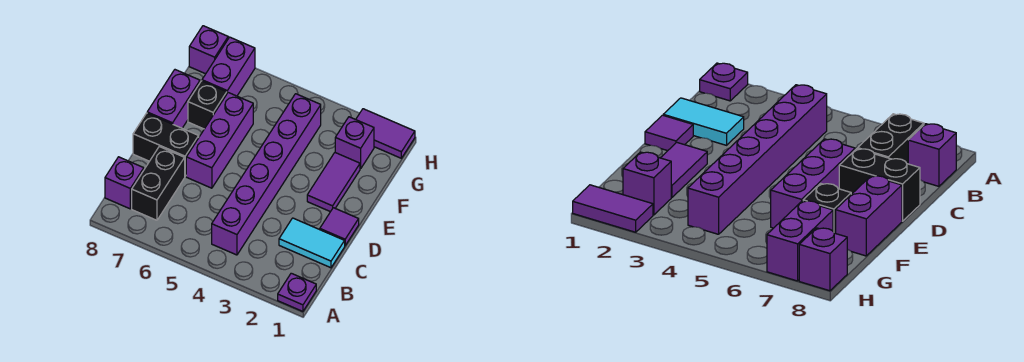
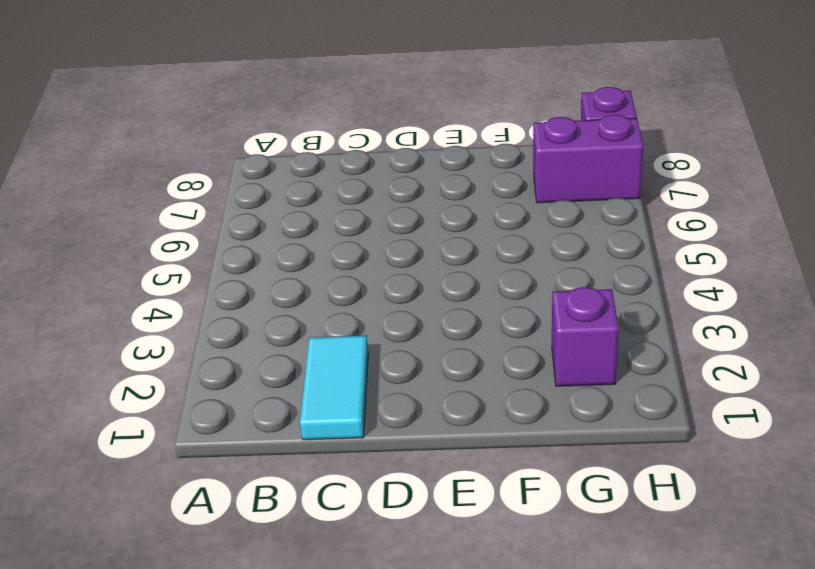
none -> purple plate A1 level 1
none -> purple brick B4:G4 level 1
none -> black brick B7:C7 level 1

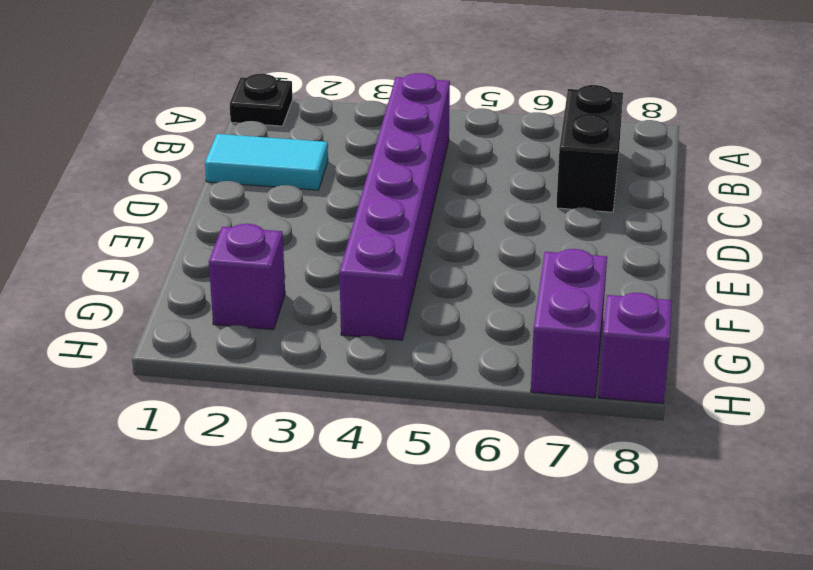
black plate A1 level 1 -> purple plate A1 level 1
none -> purple brick B8 level 1
none -> purple tile D1 level 1
none -> purple brick D6:F6 level 1

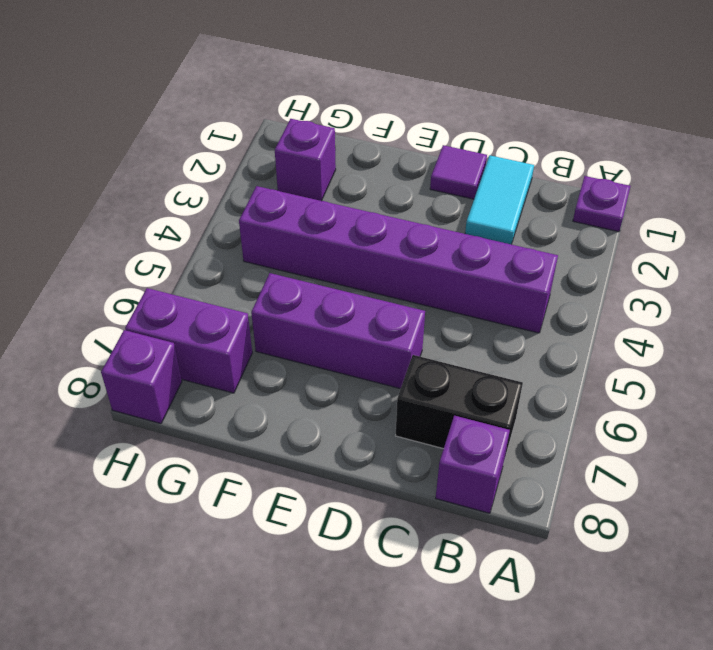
none -> black brick D7:D8 level 1
none -> purple tile E2:F2 level 1
none -> purple brick E8:F8 level 1

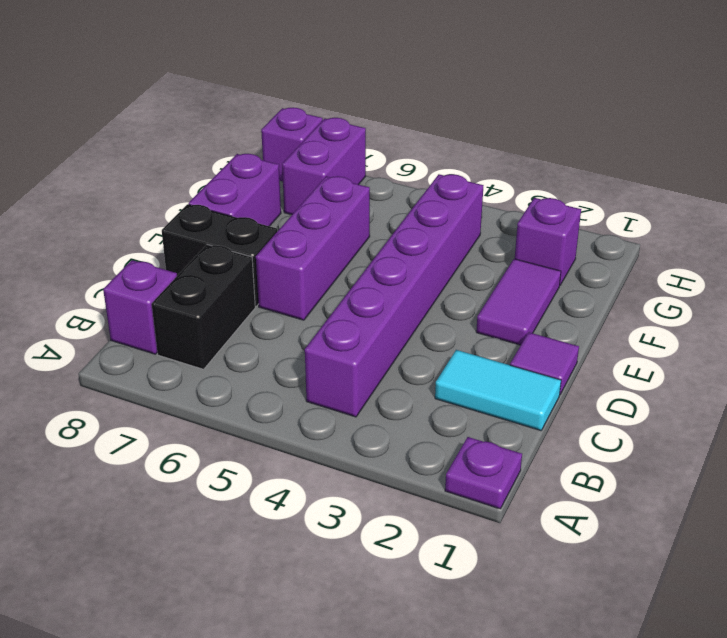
none -> black brick F7 level 1
none -> purple tile H1:H2 level 1

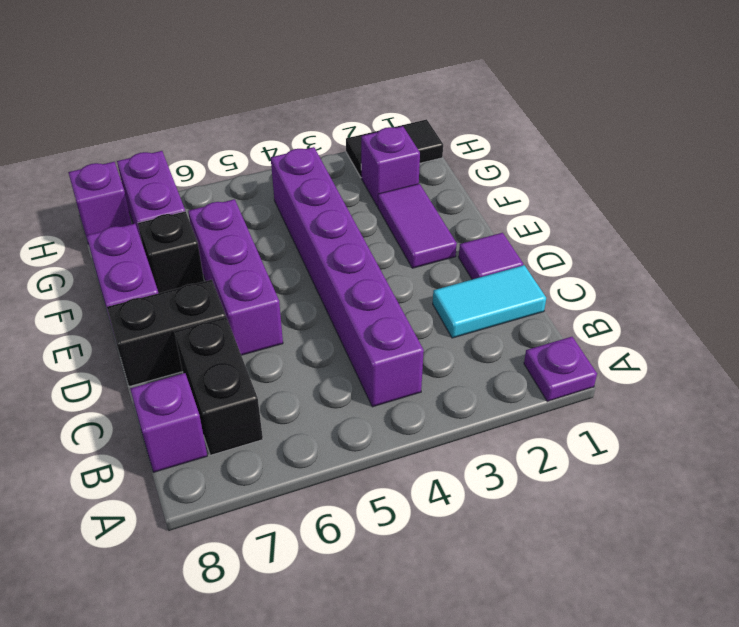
black tile H1:H2 level 1 -> purple tile H1:H2 level 1

